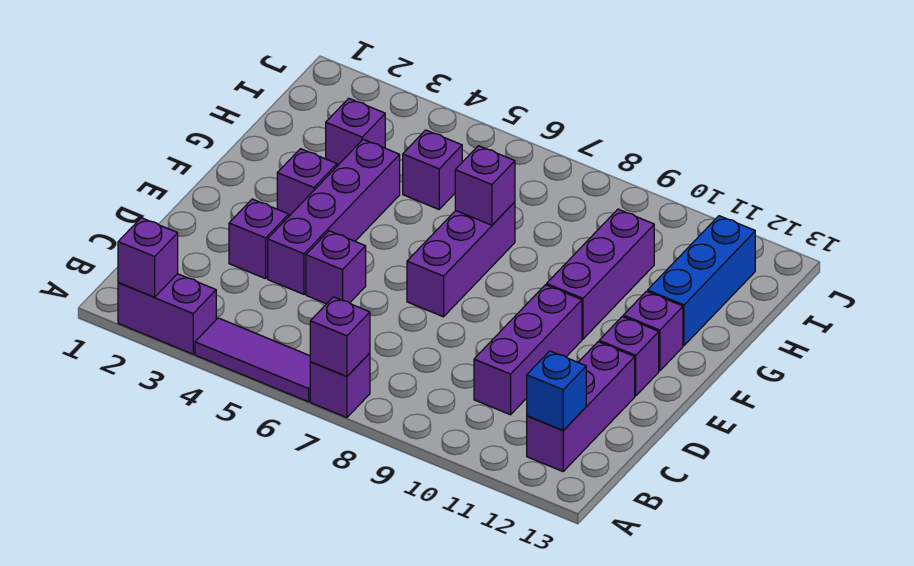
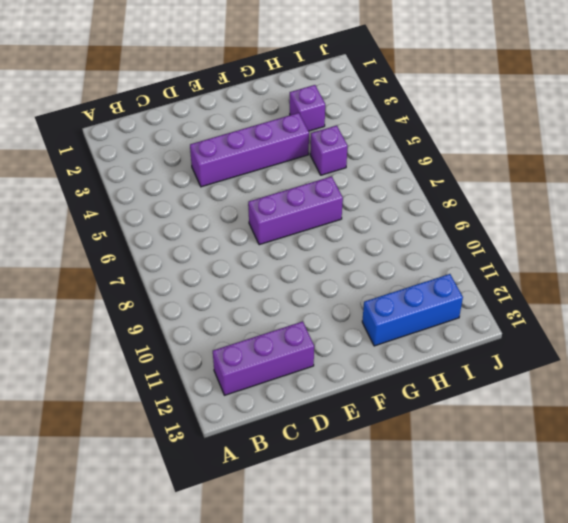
none -> purple brick A2:A3 level 1
none -> purple tile A4:A6 level 1
none -> purple brick A7 level 1

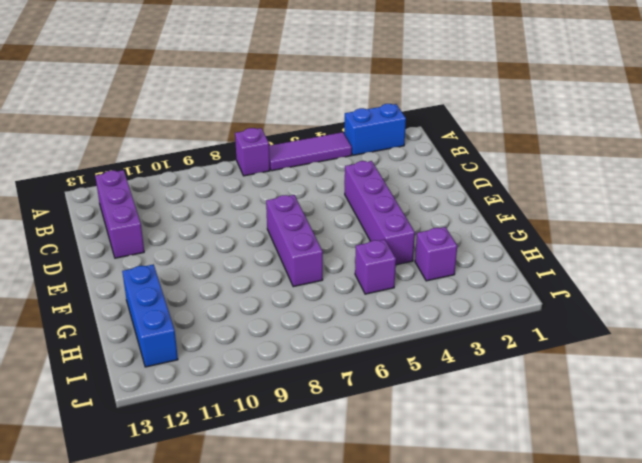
blue brick A2:A3 level 1 -> purple brick A2:A3 level 1
none -> purple brick C10:E10 level 1
none -> purple brick D3 level 1
none -> purple brick D5 level 1

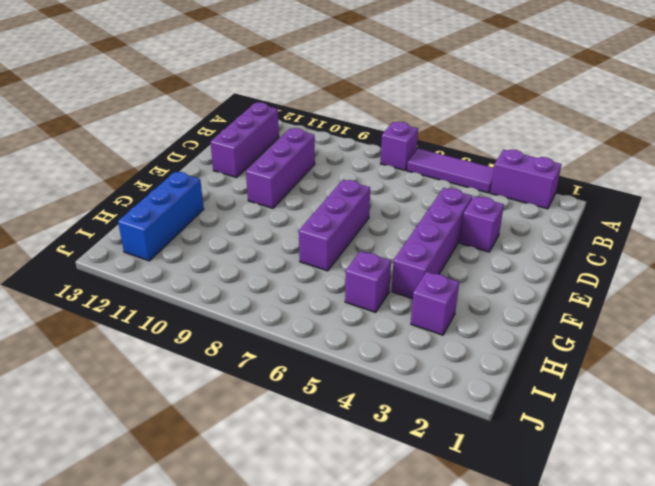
none -> purple brick D5 level 1
none -> purple brick E12 level 1
none -> purple brick F3 level 1

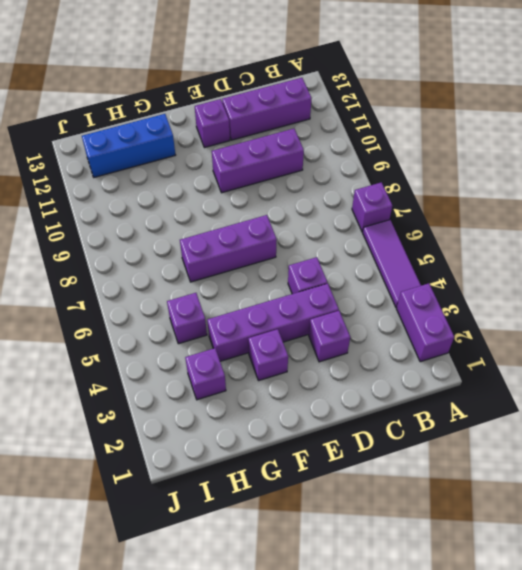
none -> purple brick F10:H10 level 1
none -> purple brick F12 level 1
none -> purple brick A2 level 2

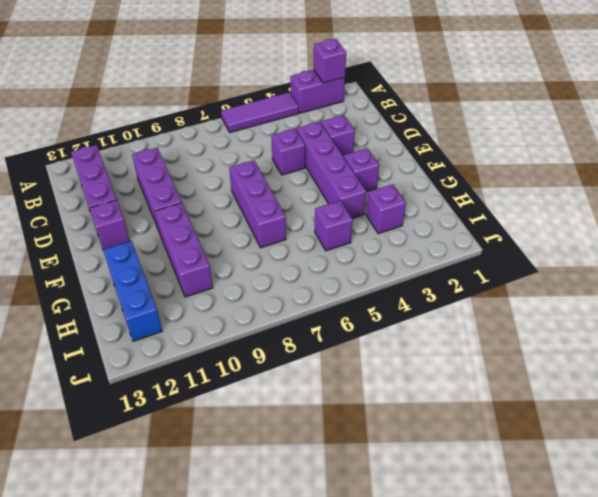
none -> purple brick A7 level 1
none -> purple brick F12 level 1
none -> purple brick A7 level 2

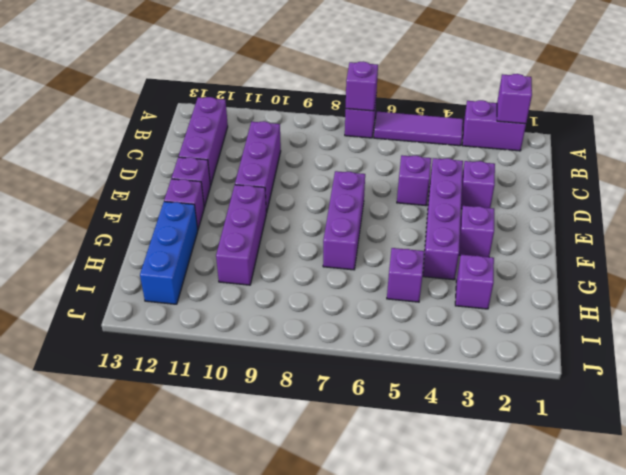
none -> blue brick B12 level 2
none -> purple brick G7 level 2

